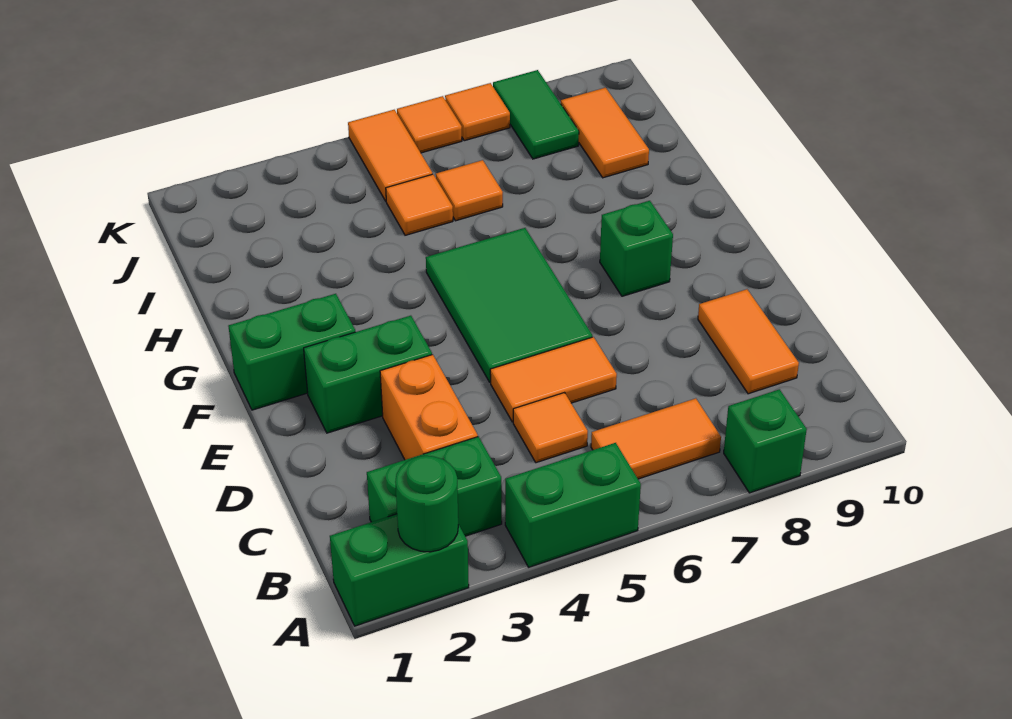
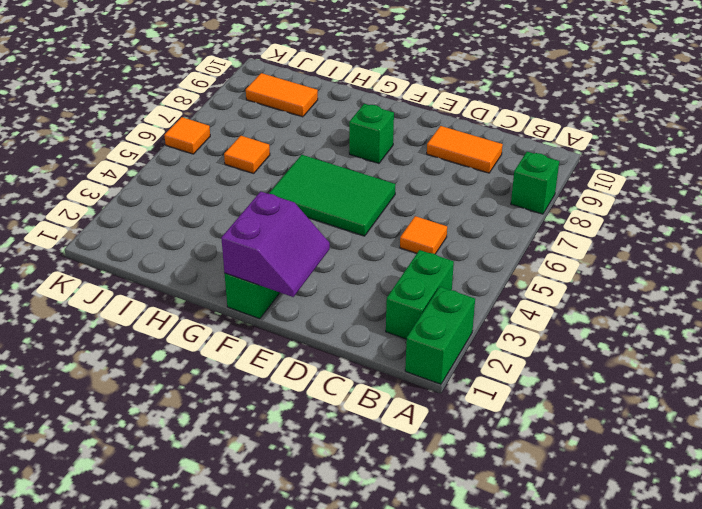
purple slope E1:F2 level 2 top F -> none
none -> green brick A4:A5 level 1
none -> orange tile B6:B7 level 1
none -> orange brick C3:D3 level 1

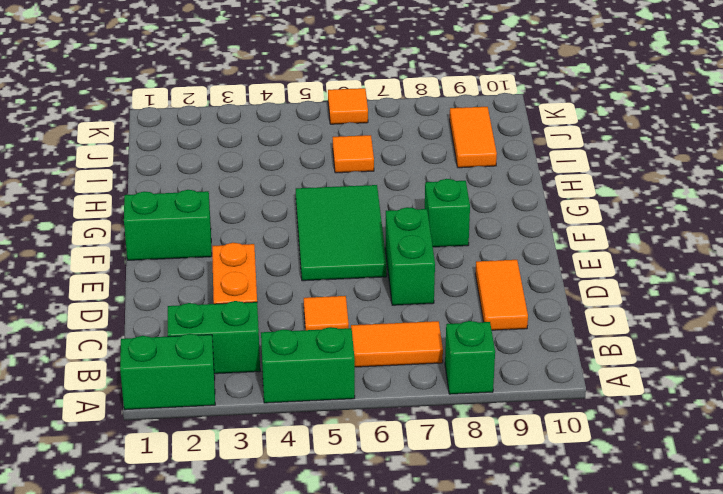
green brick D7:E7 level 1 -> green brick E2:E3 level 1
none -> orange tile D5:D6 level 1
none -> orange tile I5 level 1
none -> orange tile J5:K5 level 1

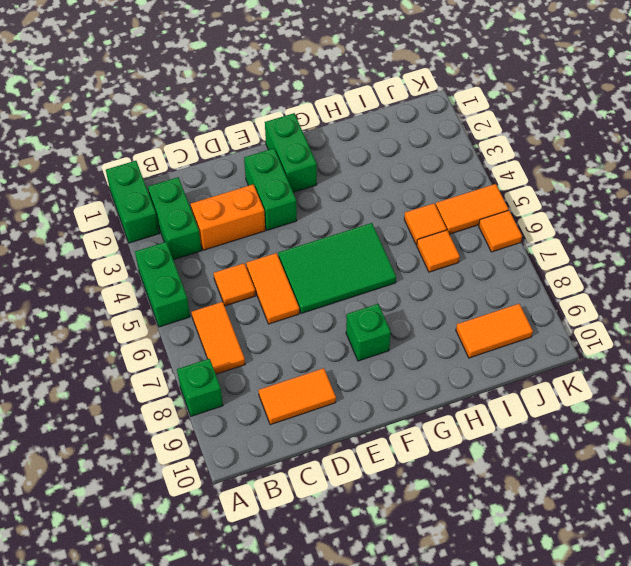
none -> green tile J8:K8 level 1
none -> orange tile K7 level 1
none -> green round brick A2 level 2

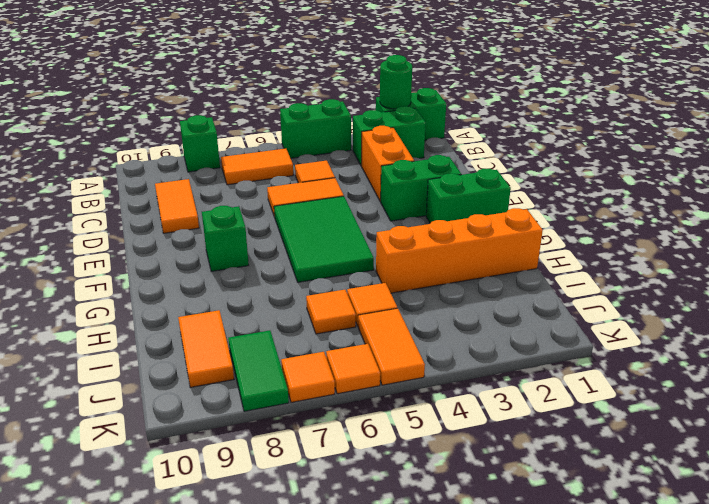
orange brick H1:H4 level 1 -> none

